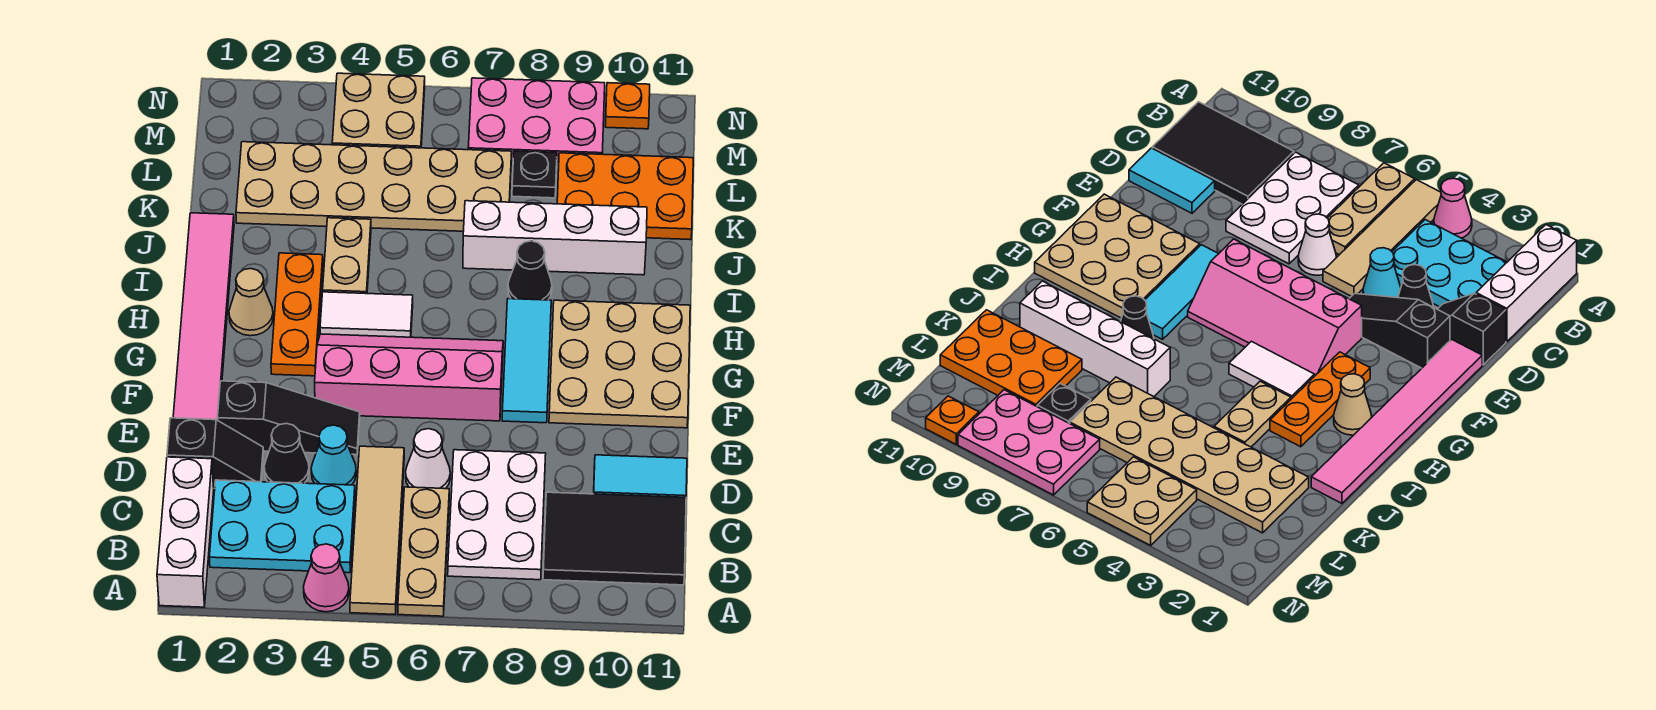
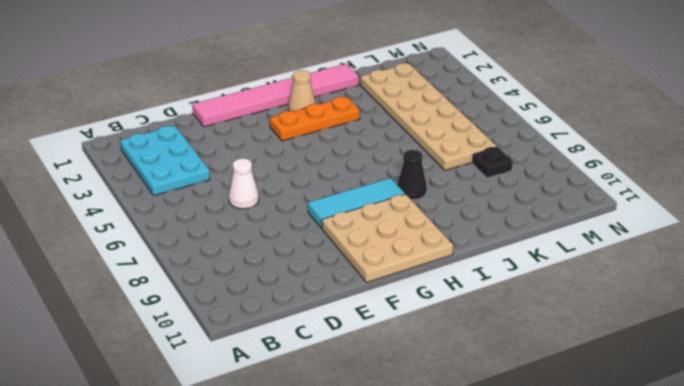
none -> white brick A1:C1 level 1
none -> pink cone A4 level 1
none -> tan tile A5:D5 level 1

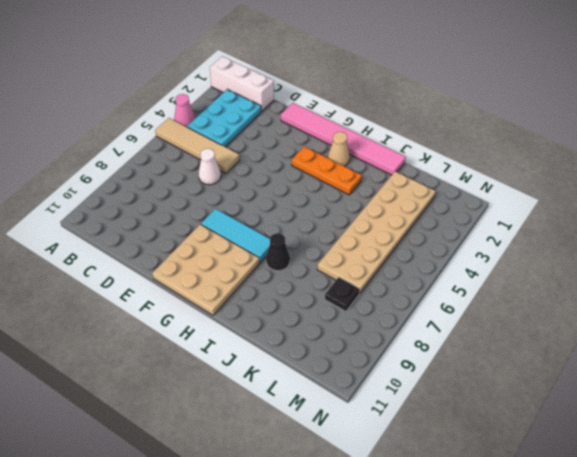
none -> tan plate A6:C6 level 1
none -> white plate B7:D8 level 1
none -> black tile B9:C11 level 1

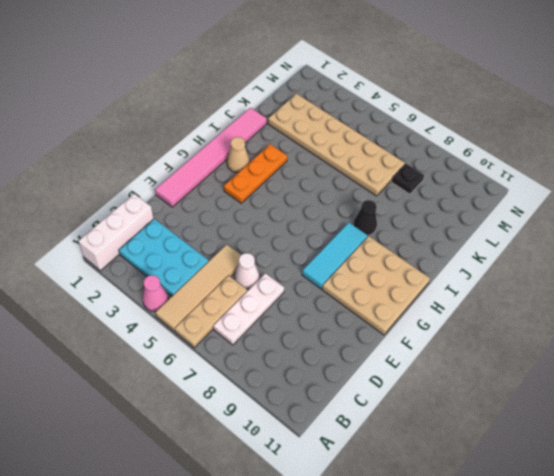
white plate B7:D7 level 1 -> white plate B7:D8 level 1
none -> black tile B9:C11 level 1
none -> black slope D1:D2 level 1 top 1
none -> black cone D3 level 1

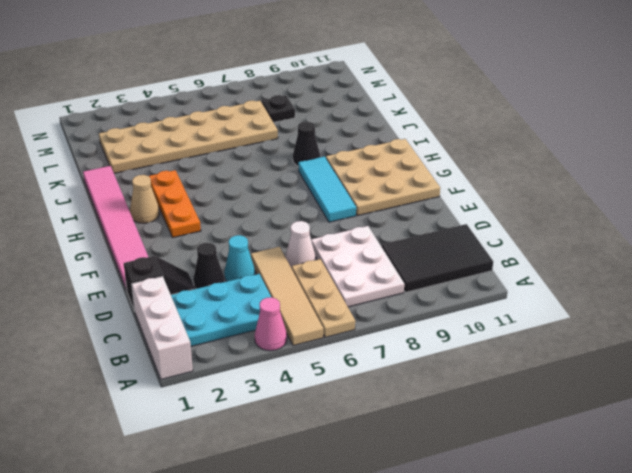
none -> cyan tile D10:D11 level 1
none -> black slope E2:E4 level 1 top 2
none -> pink slope F4:G7 level 1 top F

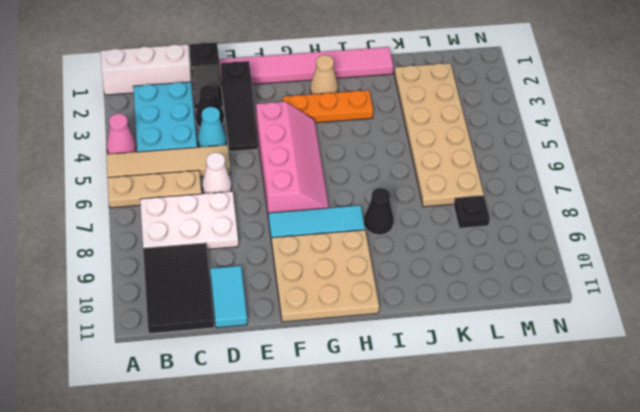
none -> white tile H4:H5 level 1
none -> tan plate I4:J4 level 1
none -> white brick J7:J10 level 1

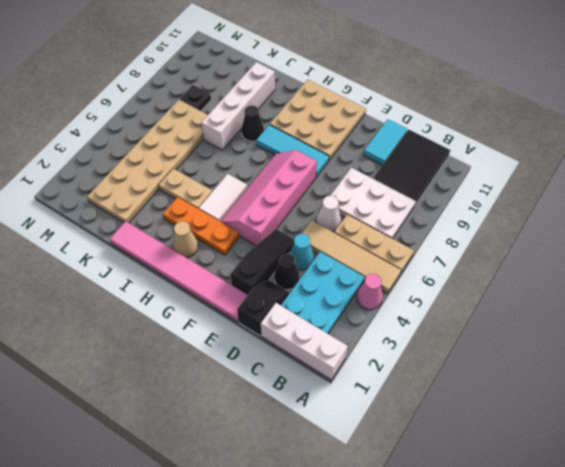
none -> orange plate K9:L11 level 1
none -> tan plate M4:N5 level 1
none -> pink plate M7:N9 level 1

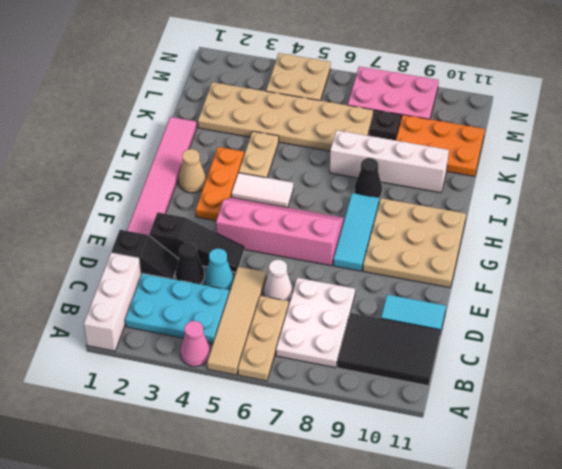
none -> orange plate N10 level 1

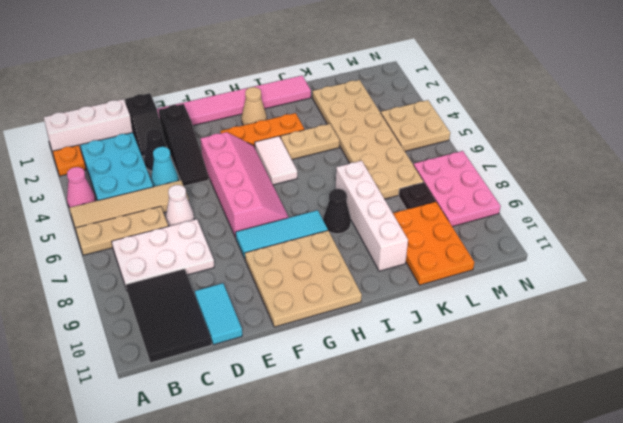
orange plate A2 level 1 -> orange plate N10 level 1

